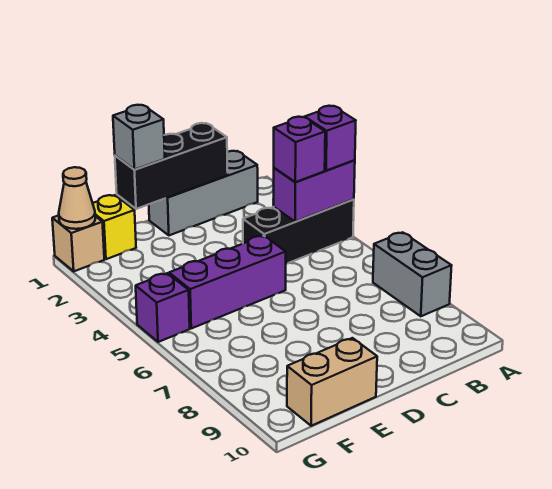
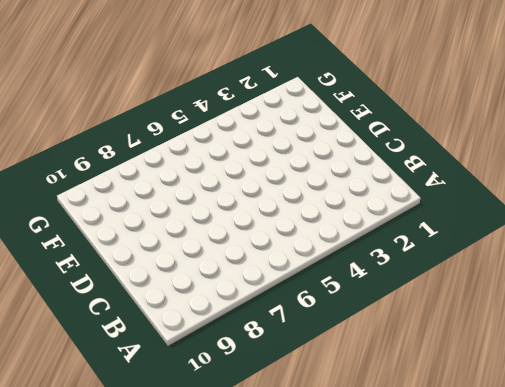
none -> black brick A4:C4 level 1
none -> grey brick A7:A8 level 1
none -> grey brick B1:D1 level 1

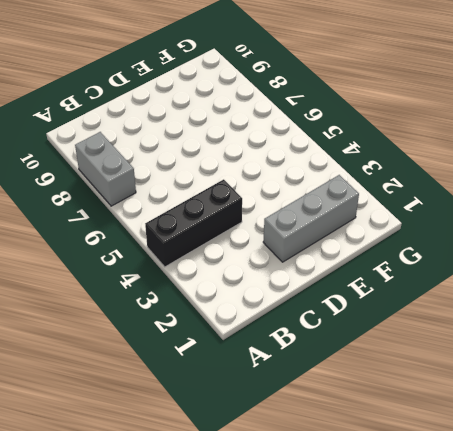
grey brick D2:F2 level 1 -> grey brick B1:D1 level 1
none -> purple brick D5:F5 level 1
none -> tan brick E10:F10 level 1
none -> yellow brick F1 level 1

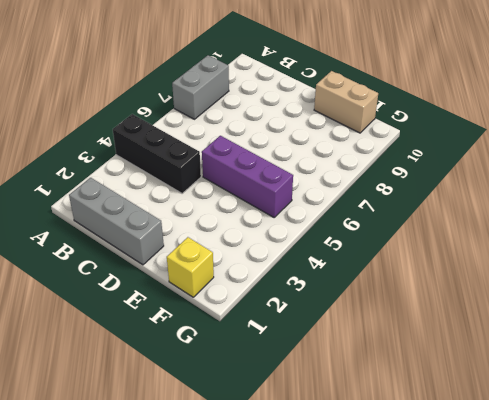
none -> tan brick G1 level 1
none -> purple brick G5 level 1
none -> purple brick A4:B4 level 2

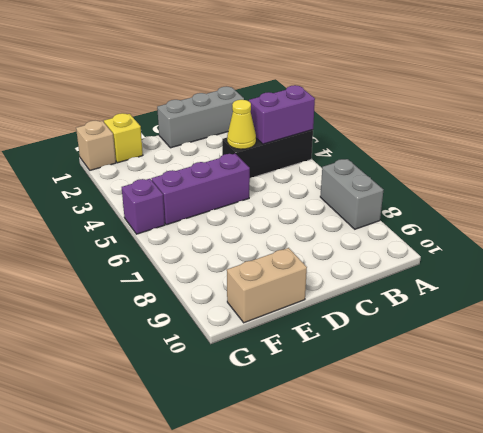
yellow cone C4 level 2 -> none
none -> black brick C1:E1 level 2
none -> tan cone G1 level 2
none -> purple brick A4 level 3

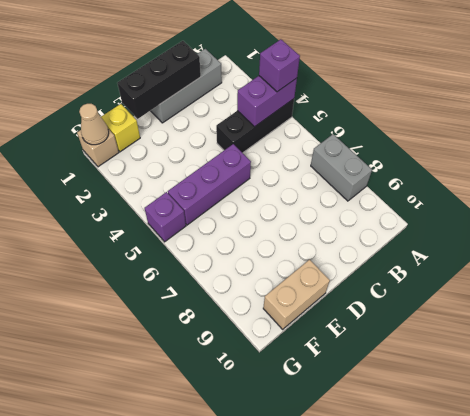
none -> purple brick B4 level 3
none -> grey brick E1 level 3

